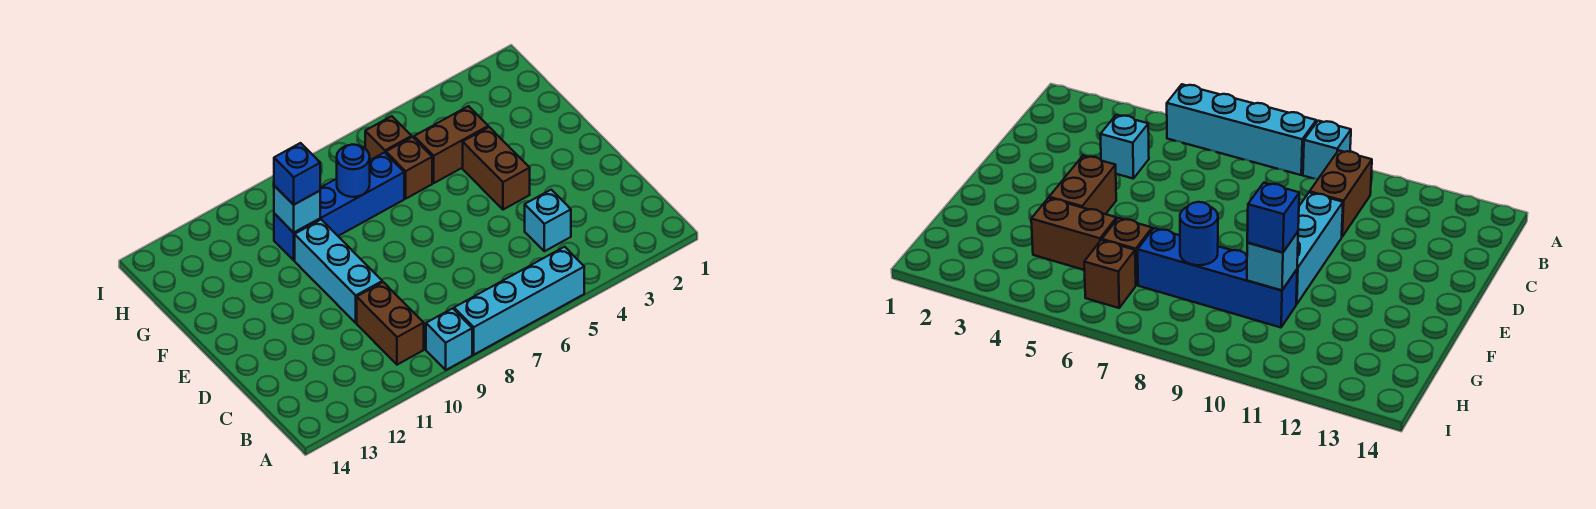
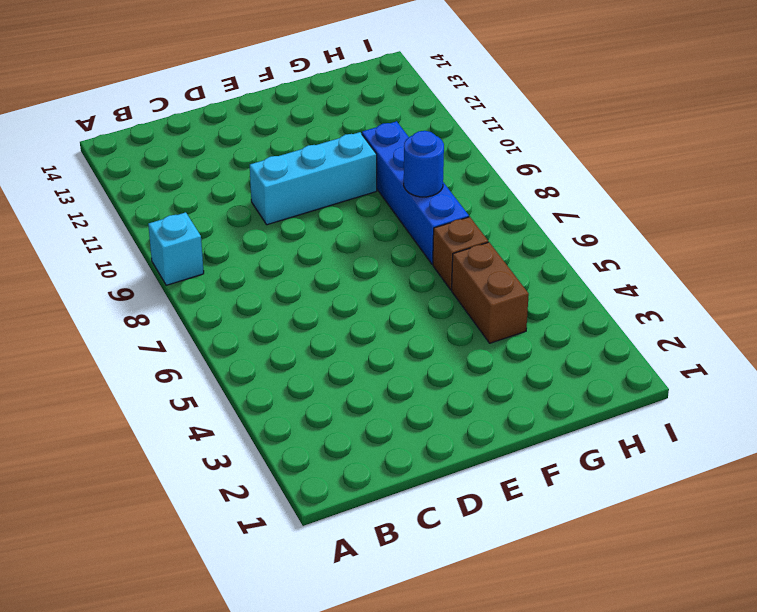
none -> cyan brick A5:A8 level 1
none -> brown brick B10:C10 level 1
none -> cyan brick C4 level 1

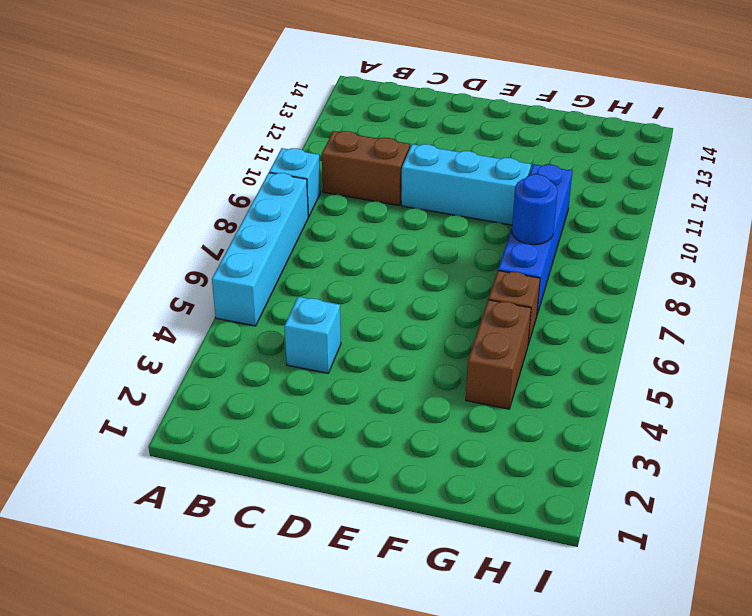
none -> brown brick E4:F4 level 1
none -> brown brick H6 level 1
none -> cyan brick G10 level 2

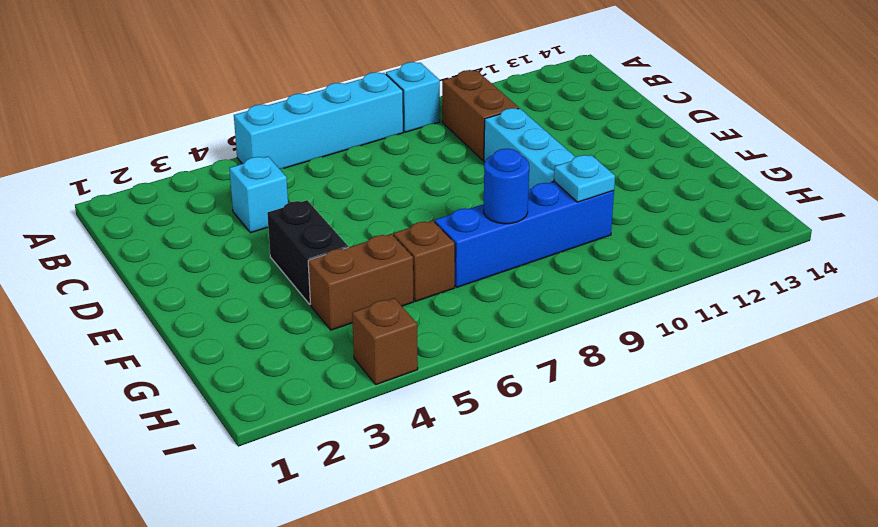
black brick E4:F4 level 1 -> brown brick E4:F4 level 1
cyan plate G10 level 2 -> cyan brick G10 level 2
brown brick I4 level 1 -> brown brick H6 level 1
none -> blue brick G10 level 3

